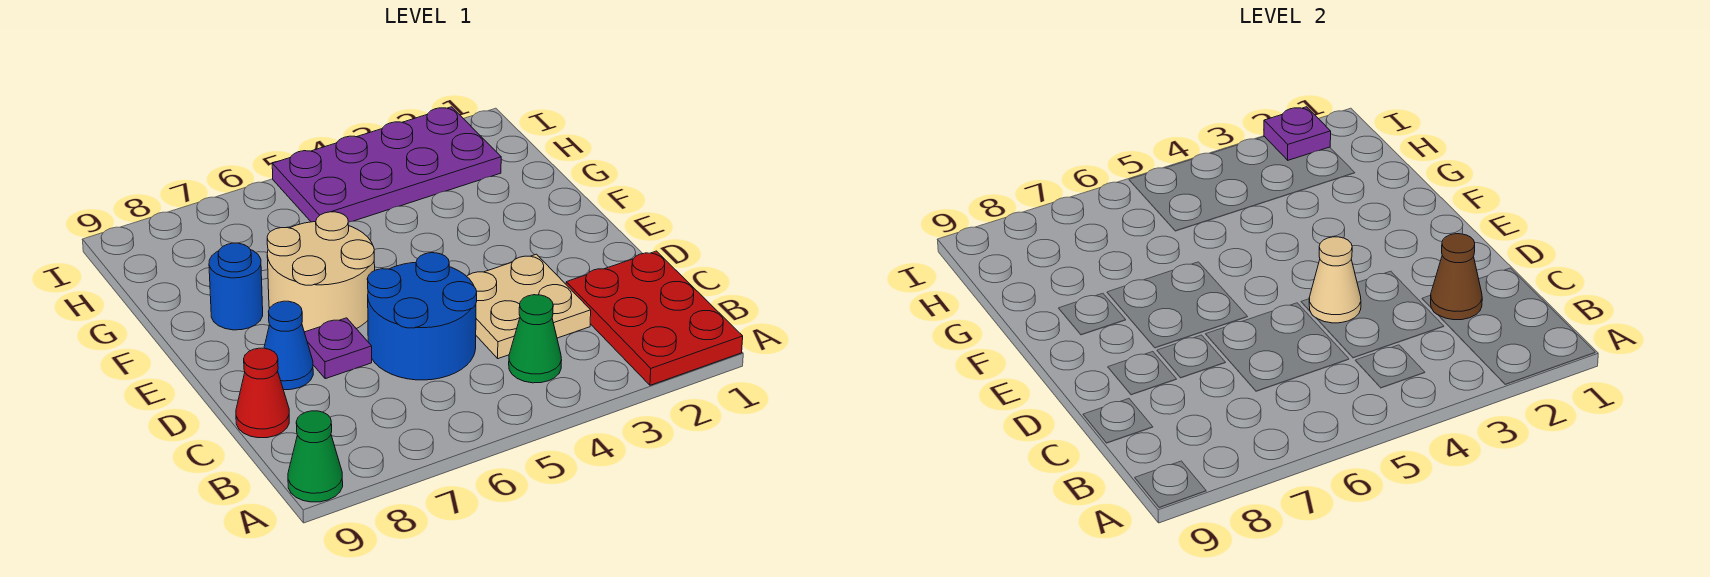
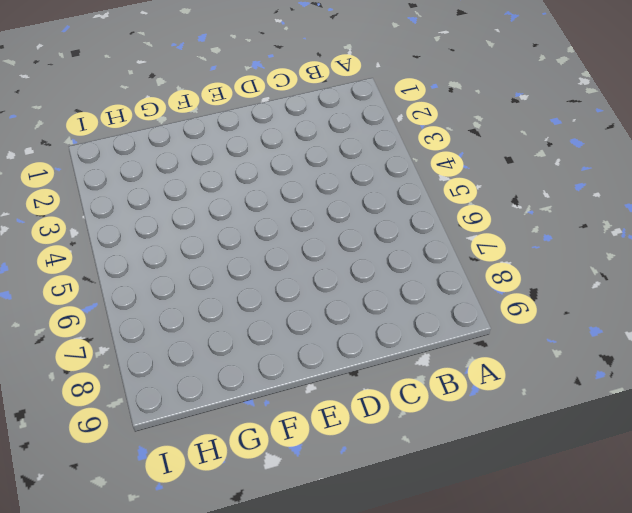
none -> red plate A1:C2 level 1
none -> green cone A9 level 1
none -> green cone B4 level 1

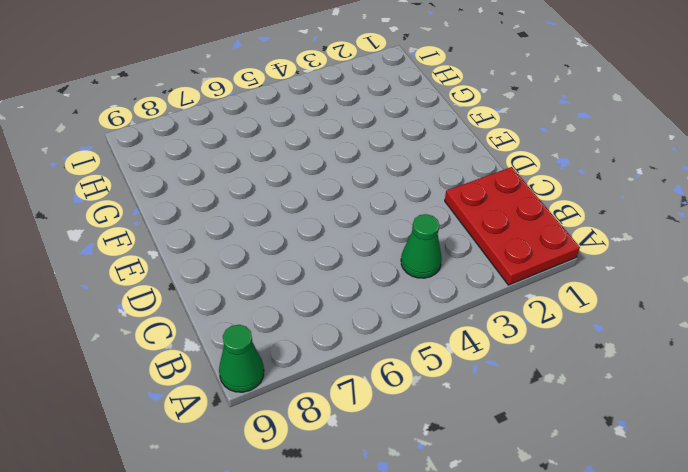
none -> tan plate C3:D4 level 1
none -> blue round brick C5:D6 level 1
none -> red cone C9 level 1

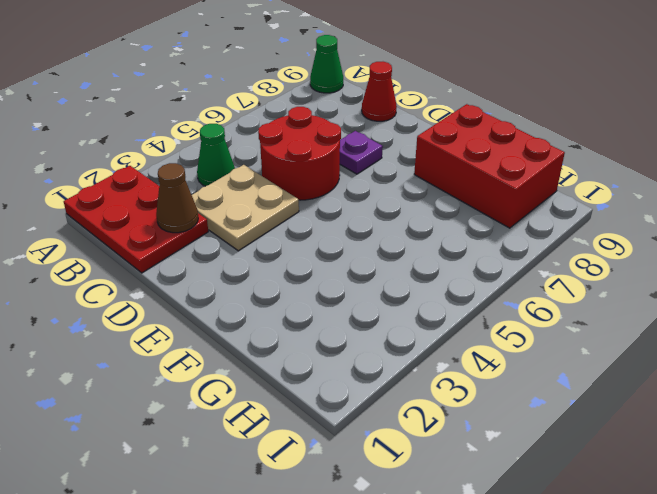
red round brick C5:D6 level 1 -> blue round brick C5:D6 level 1
red brick F8:H9 level 1 -> blue round brick F8 level 1
none -> blue cone D8 level 1
none -> tan round brick E6:F7 level 1
none -> purple plate H2:I5 level 1

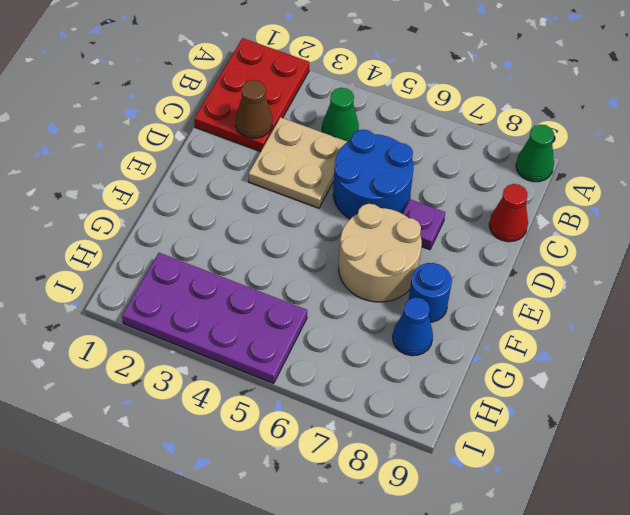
blue cone G8 level 1 -> blue cone D8 level 1
none -> tan cone D4 level 2
none -> purple plate I2 level 2

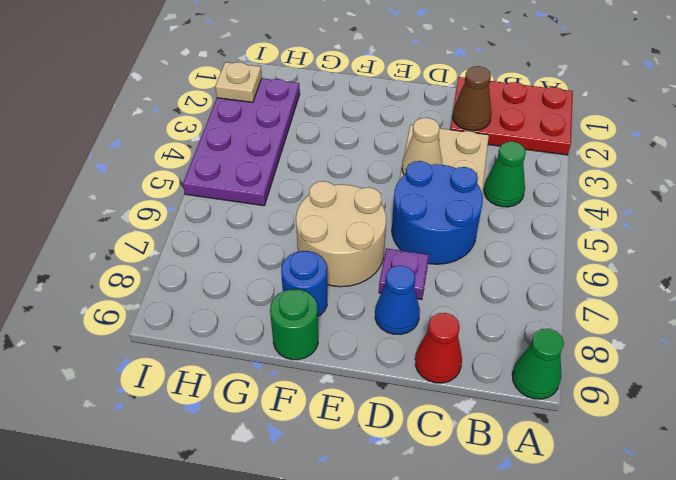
green round brick F9 level 1 -> none
tan plate I2 level 2 -> purple plate I2 level 2

